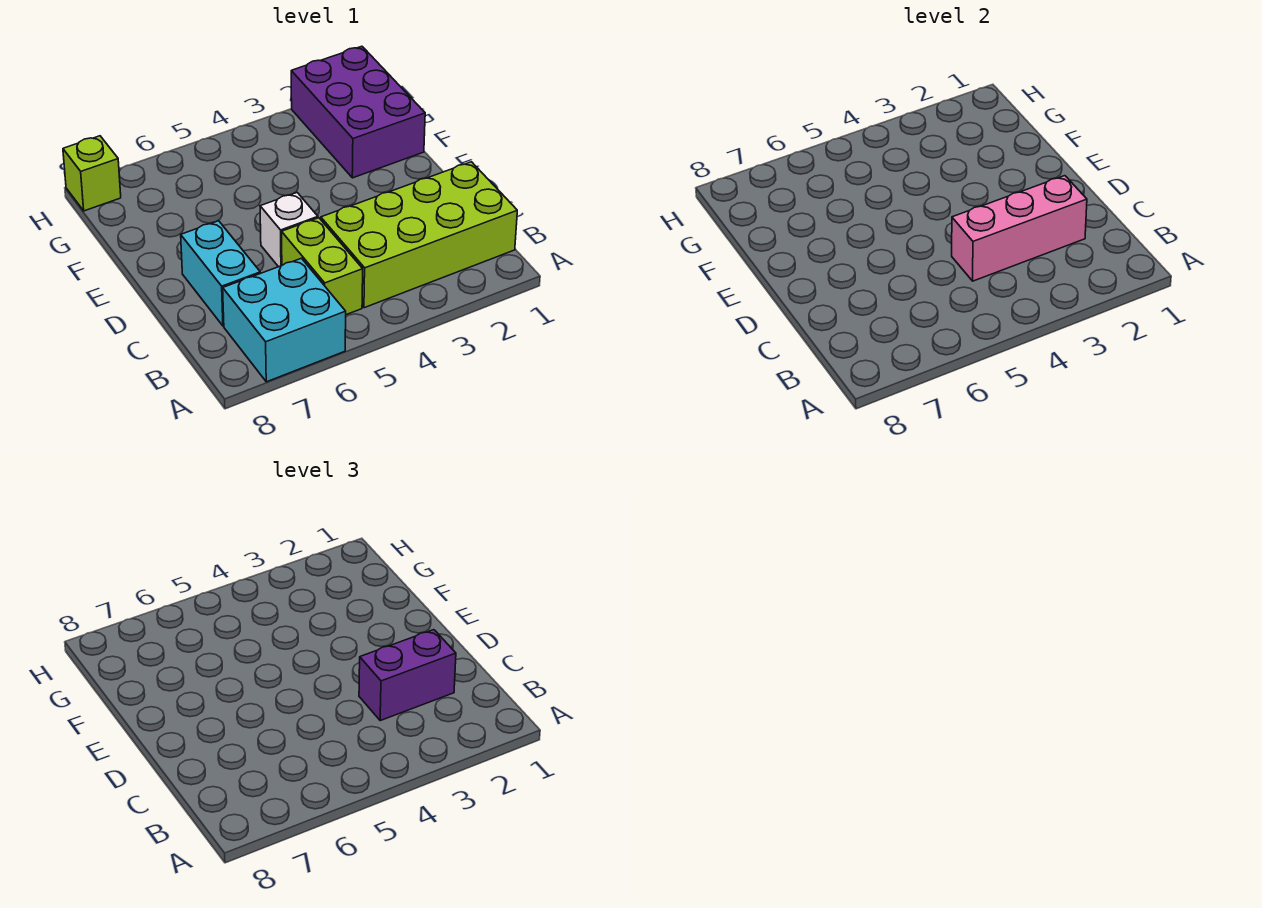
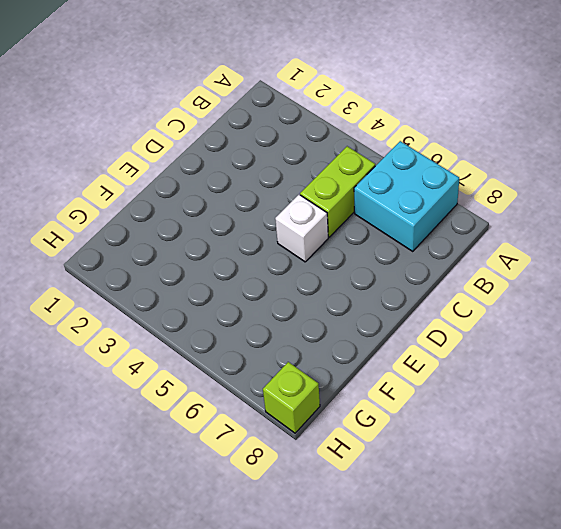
none -> lime brick B1:C4 level 1
none -> cyan brick C7:D7 level 1

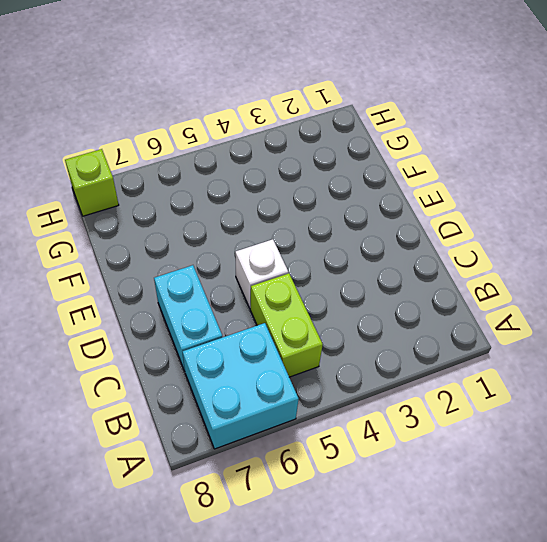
none -> lime brick B1:C4 level 1
none -> purple brick F1:H2 level 1

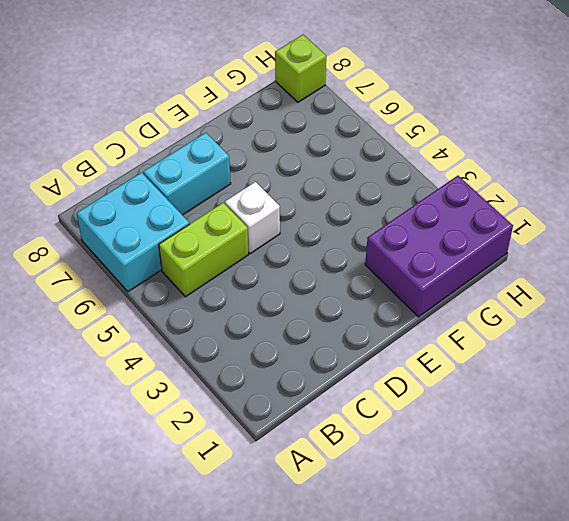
none -> lime brick B1:C4 level 1
none -> pink brick C2:C4 level 2

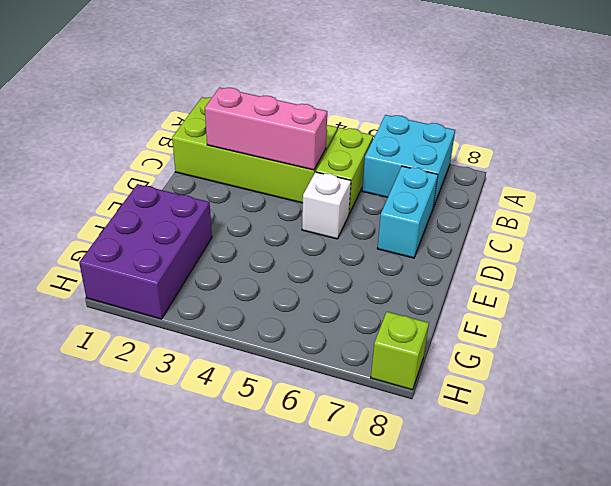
none -> purple brick C2:C3 level 3

